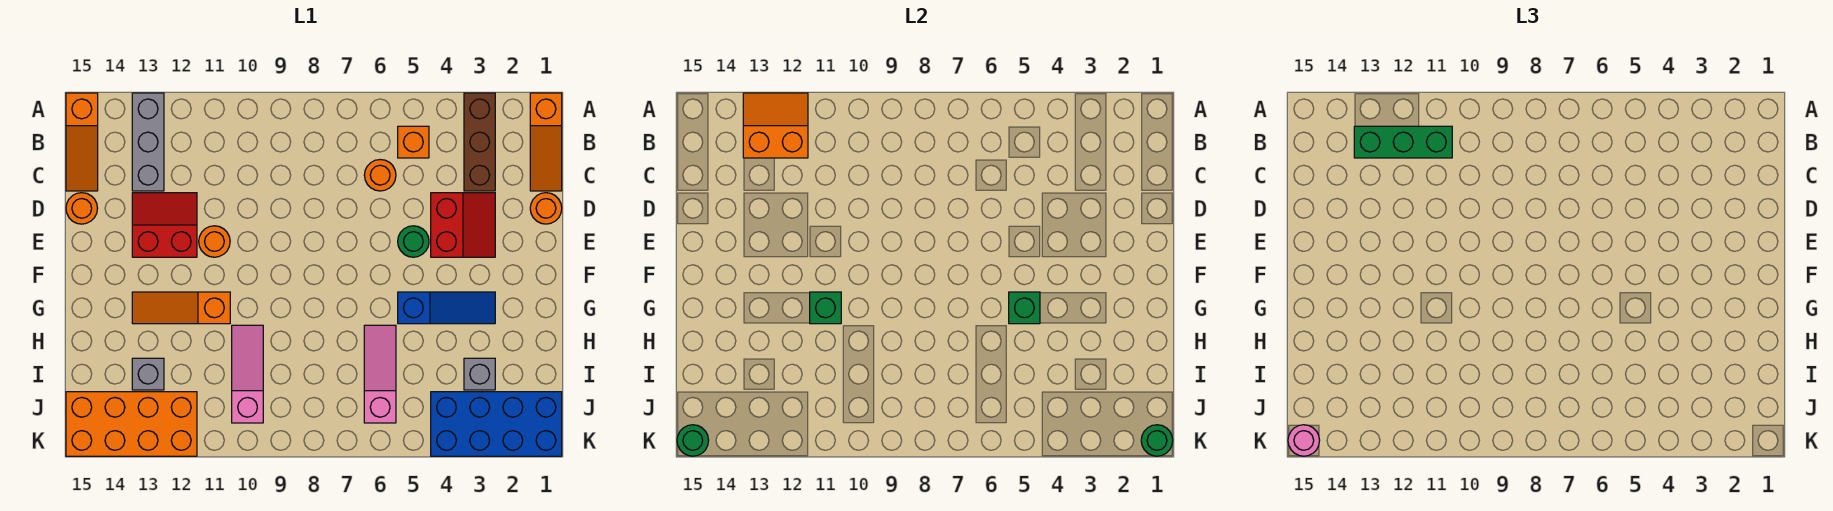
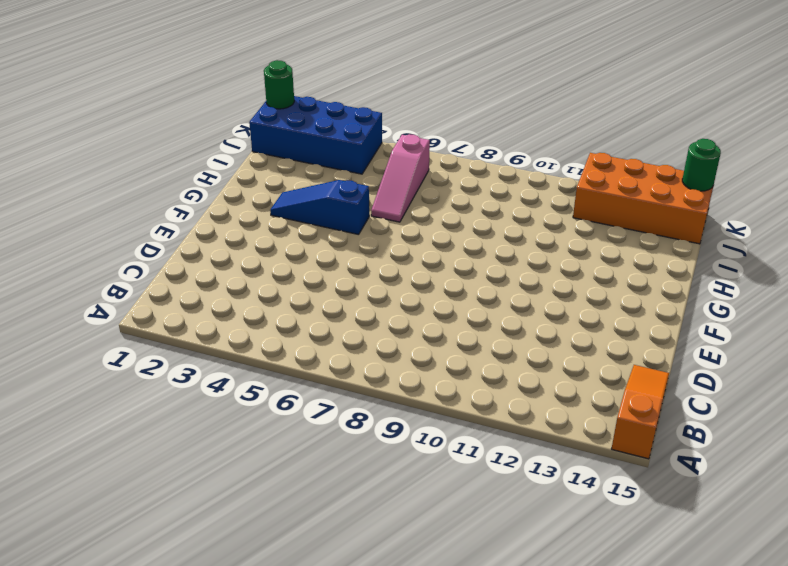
none -> orange slope A1:C1 level 1 top A
none -> brown brick A3:C3 level 1
none -> grey brick A13:C13 level 1

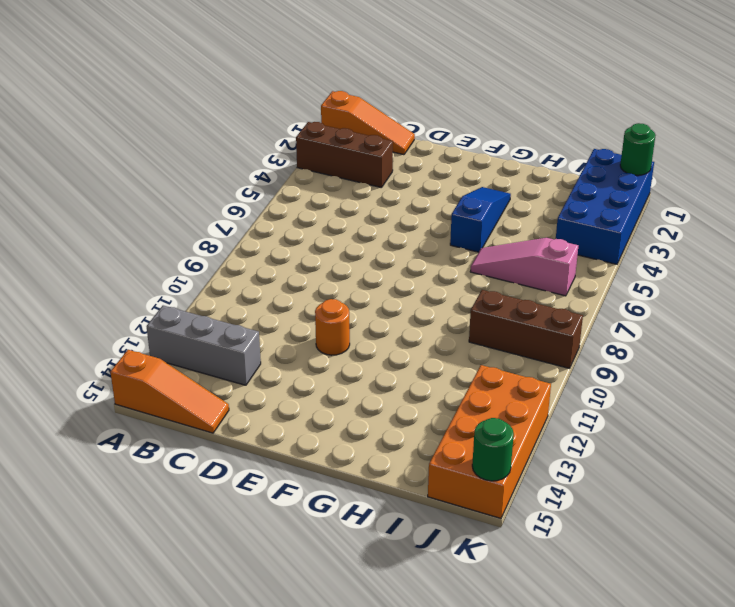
brown brick I9:K9 level 1 -> none
none -> orange brick B5 level 1
none -> orange round brick C6 level 1
none -> orange round brick D1 level 1

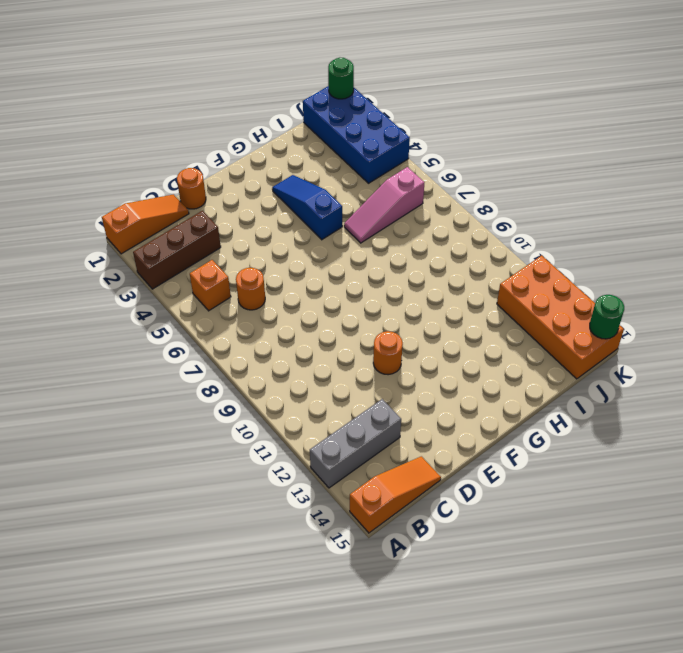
none -> red slope D3:E4 level 1 top 4
none -> red slope D12:E13 level 1 top E
none -> orange round brick D15 level 1

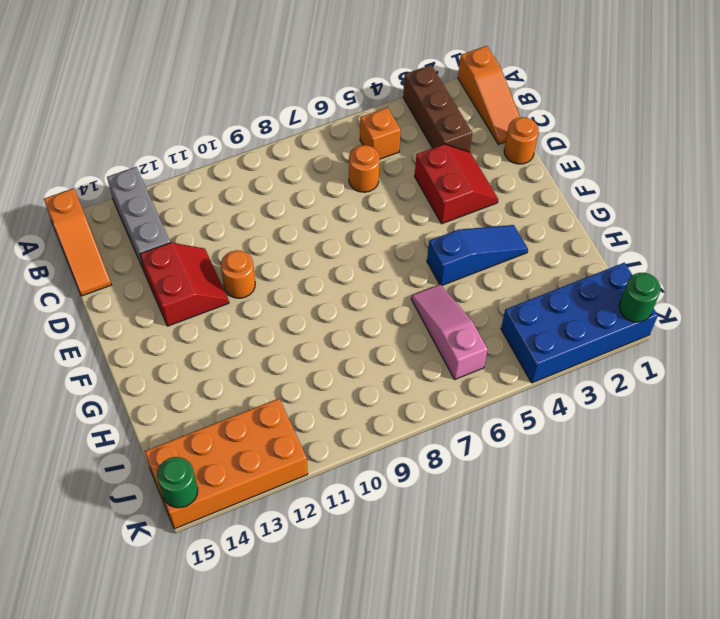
red slope D12:E13 level 1 top 13 -> red slope D12:E13 level 1 top E
none -> orange round brick D15 level 1
none -> green round brick E5 level 1
none -> orange slope G11:G13 level 1 top 11

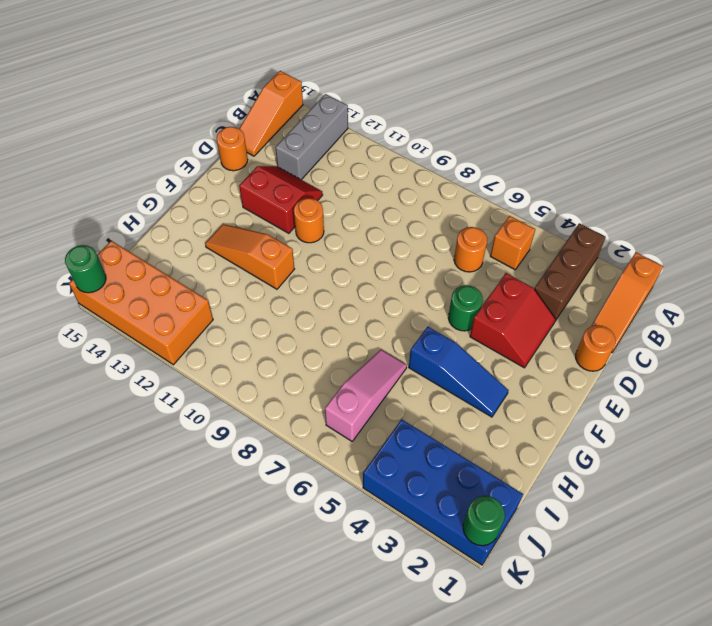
none -> pink slope H10:J10 level 1 top J
none -> grey brick I3 level 1
none -> grey brick I13 level 1

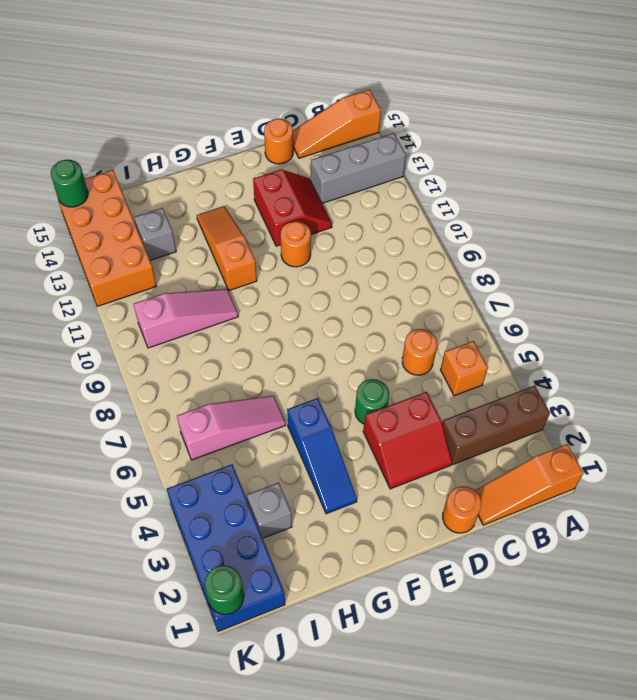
none -> orange slope A12:B13 level 2 top B
none -> green brick G5 level 2
none -> green brick G11 level 2

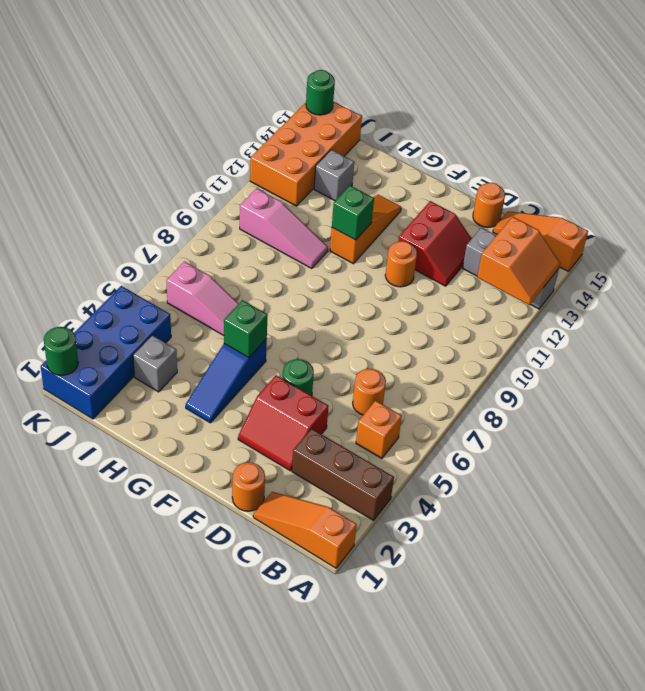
none -> green brick B11:B13 level 3
none -> pink round brick K15 level 3

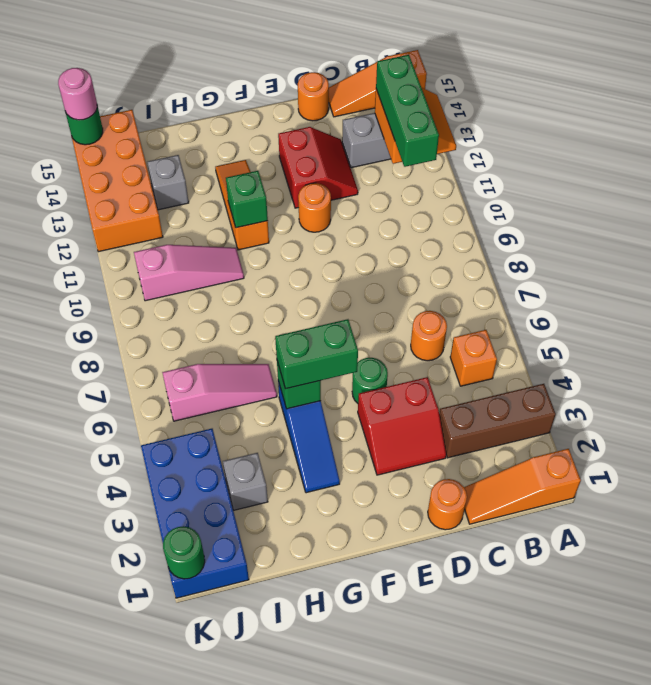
green brick F5:G5 level 3 -> none

